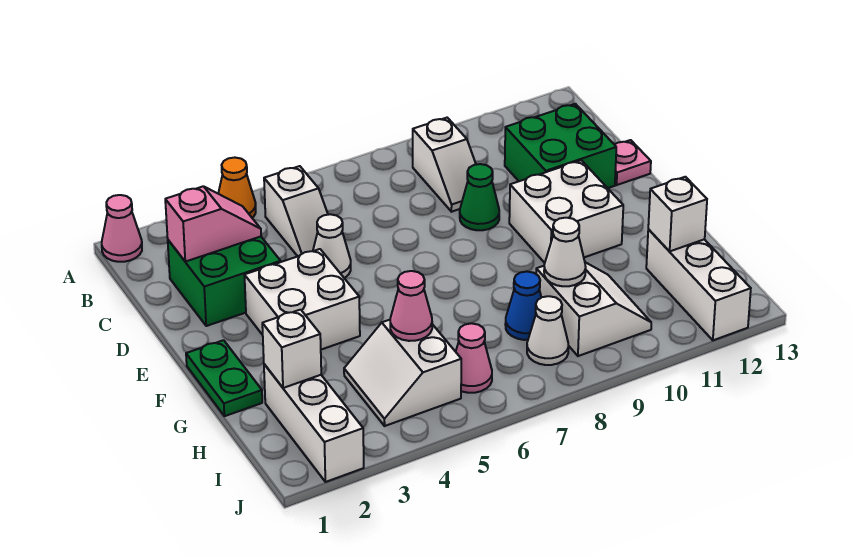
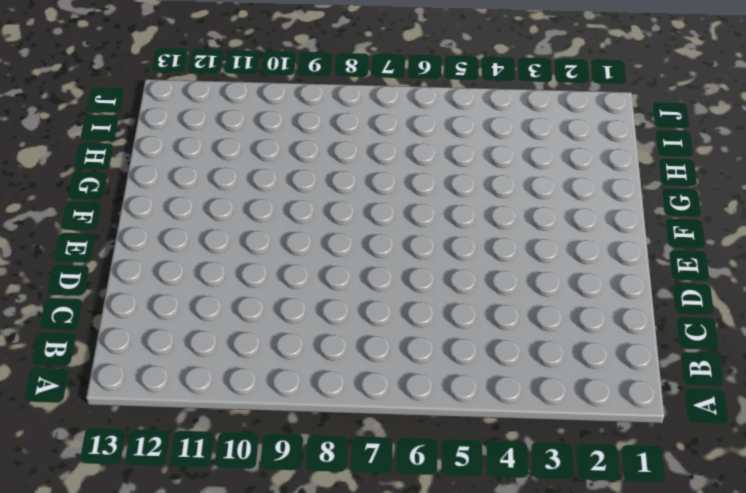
none -> pink cone A1 level 1
none -> orange cone A4 level 1
none -> white slope B5:C5 level 1 top B

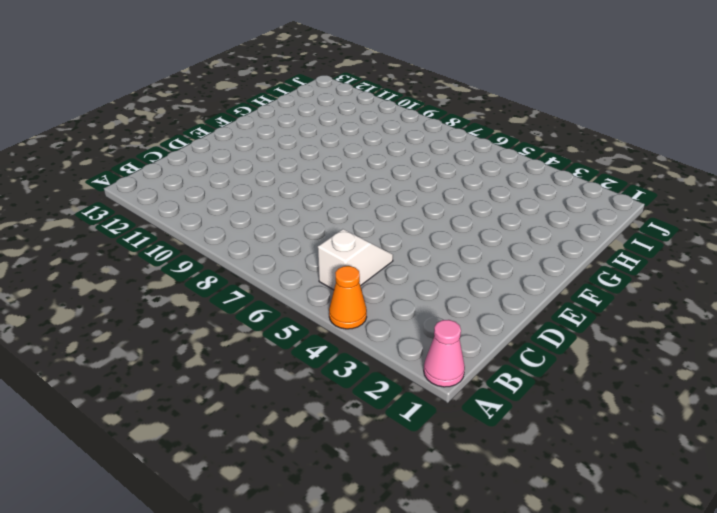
none -> white slope B9:C9 level 1 top B
none -> green brick C2:D3 level 1
none -> green brick C11:D12 level 1

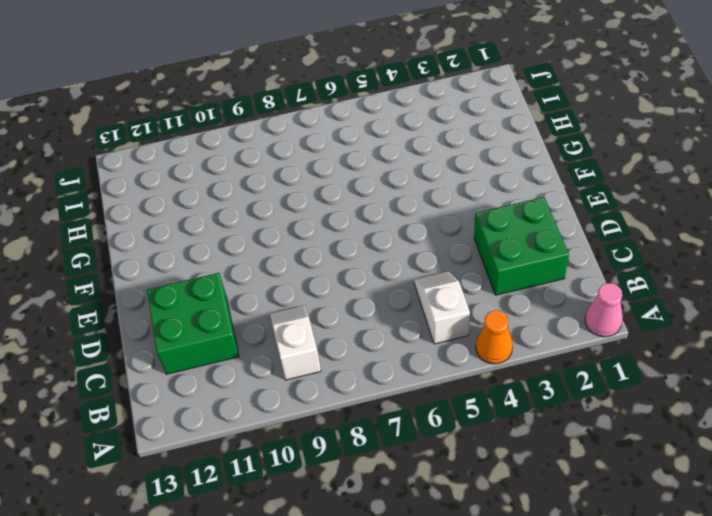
none -> white cone D5 level 1
none -> green cone D9 level 1
none -> pink plate D13 level 1

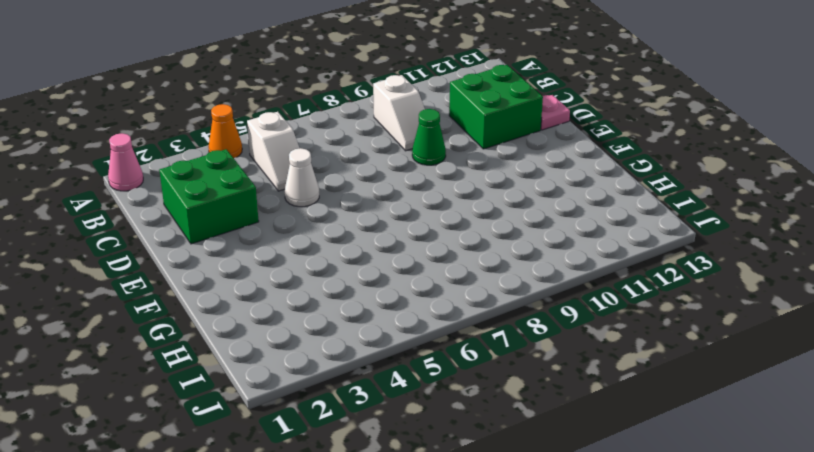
none -> white brick E3:F4 level 1
none -> white brick E10:F11 level 1
none -> green plate F1:G1 level 1

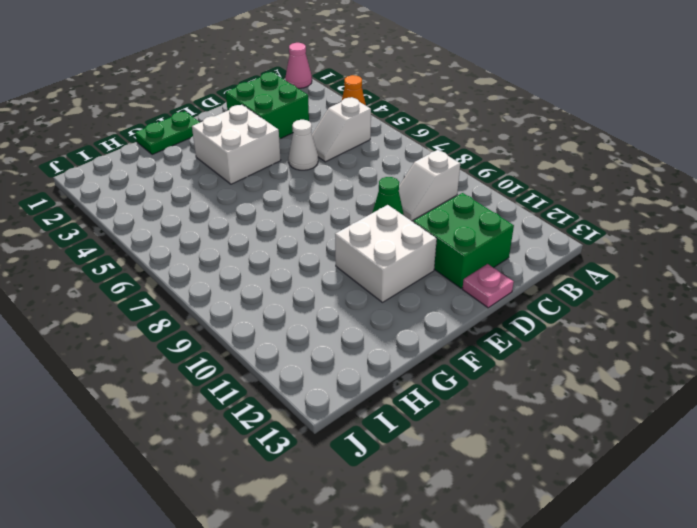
none -> white brick H2:J2 level 1
none -> white slope H4:I5 level 1 top 5
none -> blue cone H8 level 1

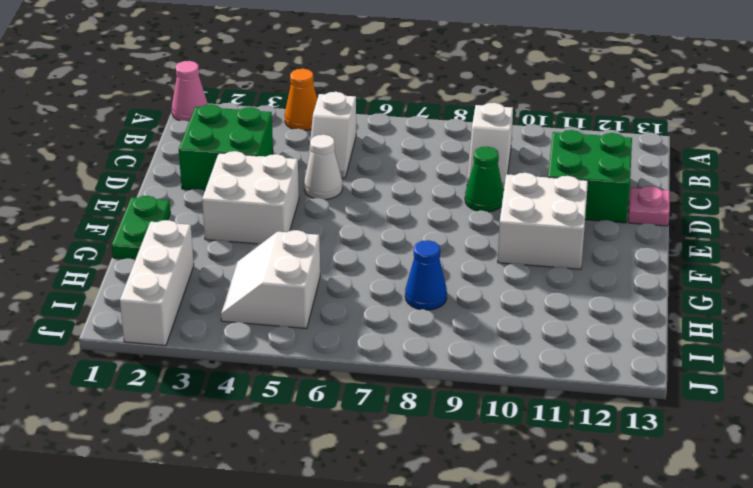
none -> white slope H9:I10 level 1 top 9
none -> white brick H12:J12 level 1
none -> pink cone I6 level 1

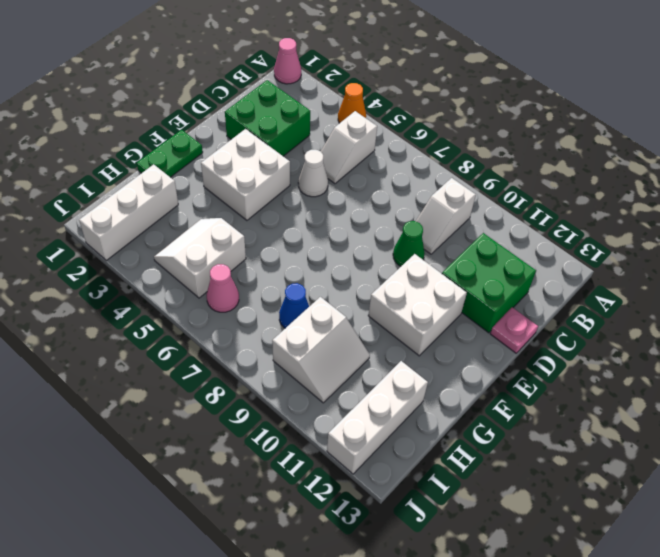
none -> white cone I8 level 1
none -> pink slope C2:C3 level 2 top 2
none -> white brick H2 level 2

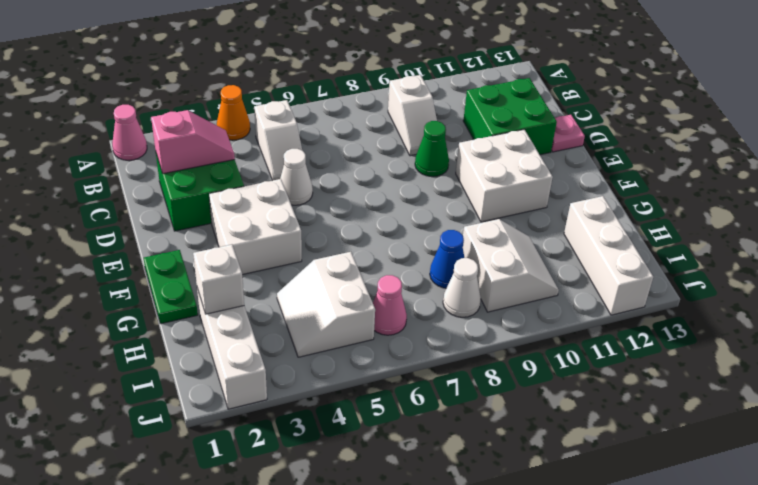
none -> pink cone H5 level 2
none -> white cone H9 level 2
none -> white brick H12 level 2

